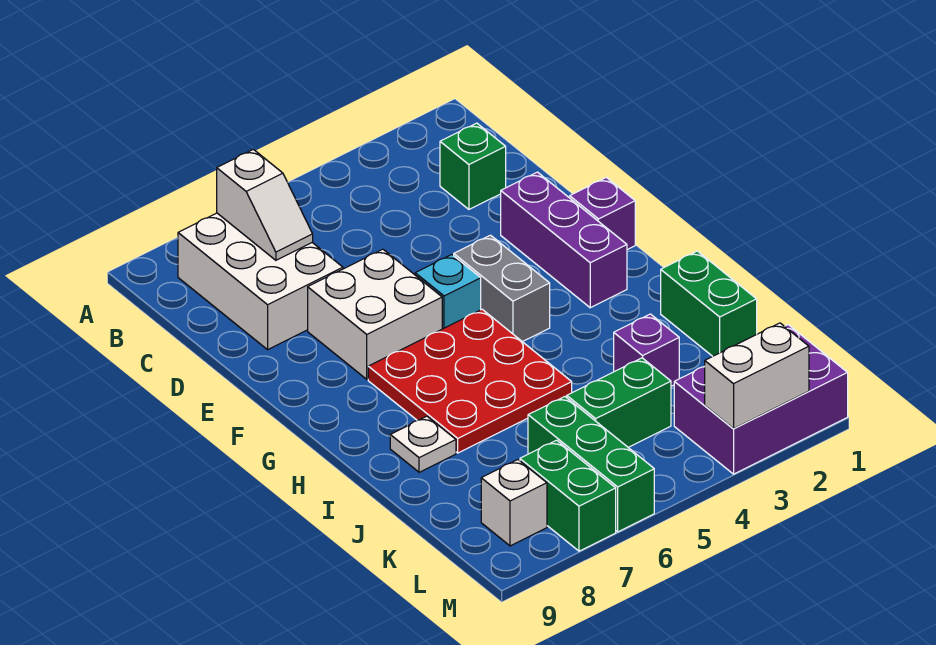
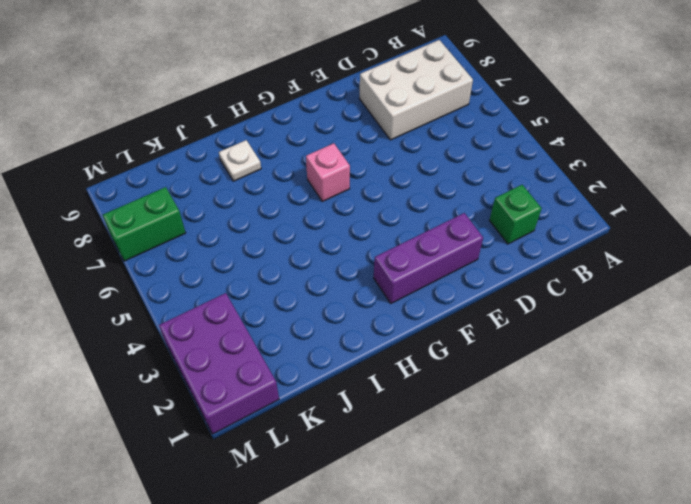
pink brick G6 level 1 -> red plate G5:I7 level 1
none -> white brick E6:F7 level 1
none -> purple brick F1 level 1
none -> grey brick F4:G4 level 1

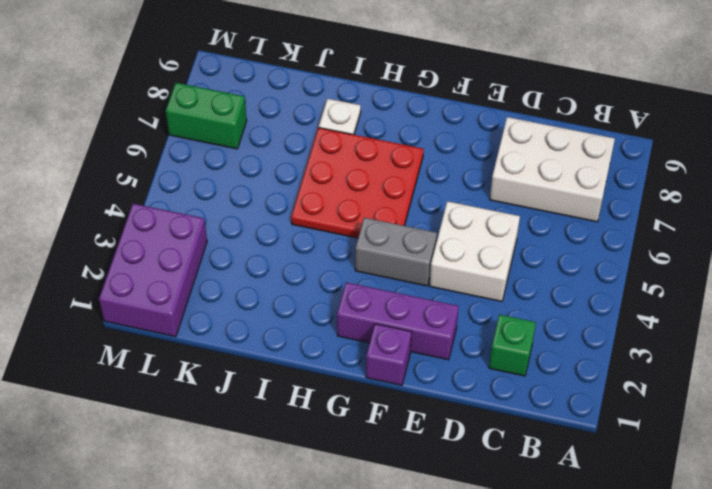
white brick D4:E5 level 1 -> white brick E6:F7 level 1
none -> cyan brick F5 level 1
none -> green brick I1:J1 level 1
none -> purple brick J3 level 1

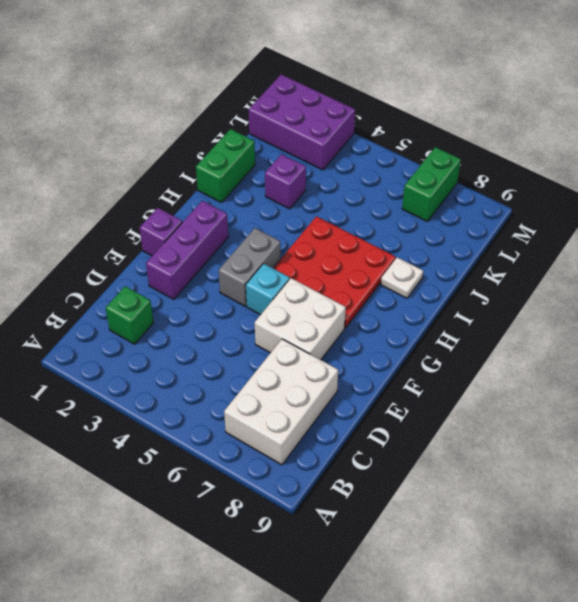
none -> green brick K4:K5 level 1
none -> green brick K6:M6 level 1
none -> white brick L8 level 1

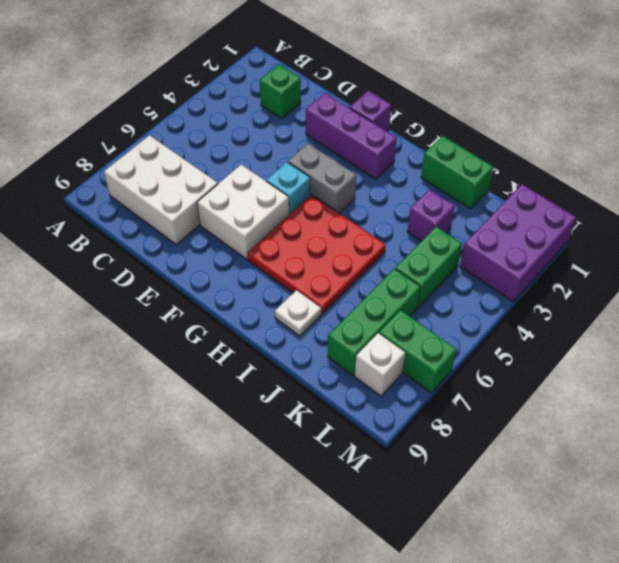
green brick K6:K8 level 1 -> green brick K6:M6 level 1
none -> white slope B7:C7 level 2 top B
none -> white brick M2:M3 level 2

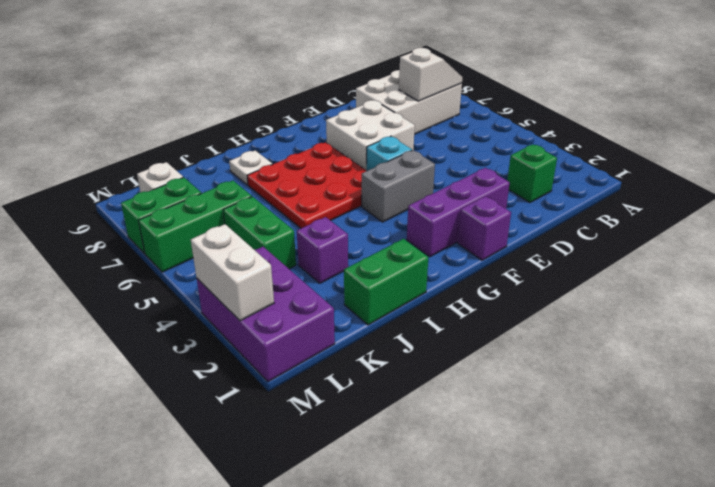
white slope B7:C7 level 2 top C -> white slope B7:C7 level 2 top B

